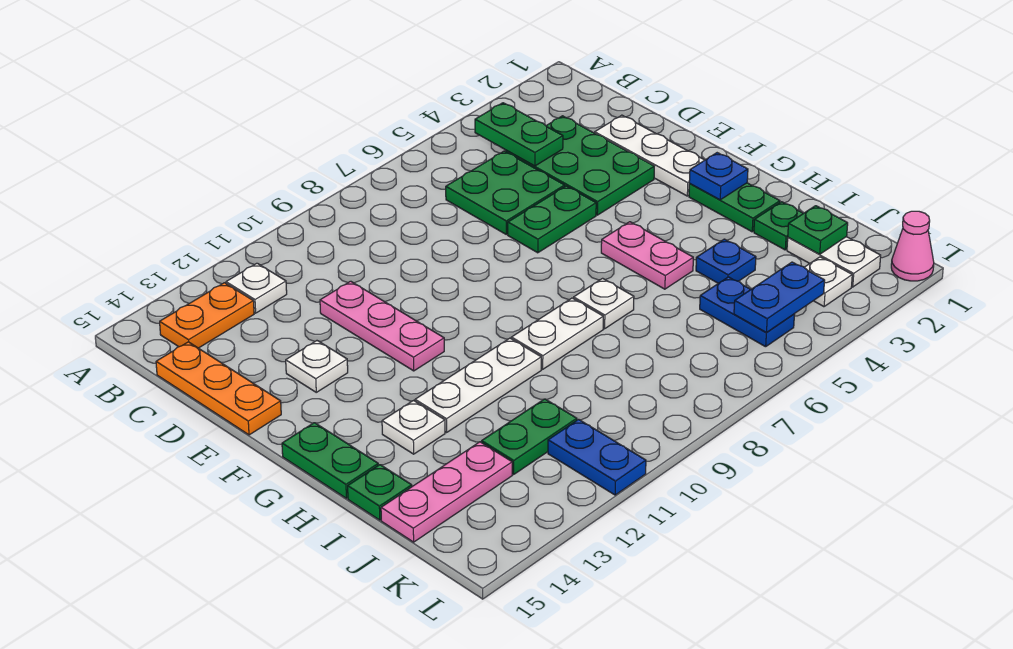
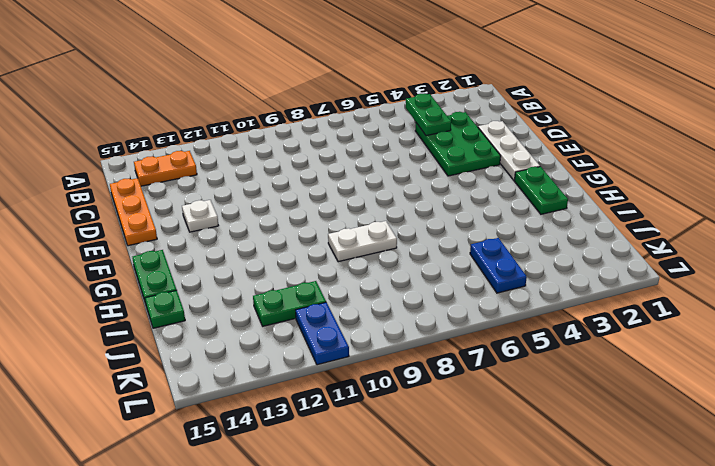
none -> white plate B12 level 1
none -> green plate C5:D6 level 1
none -> pink plate D11:F11 level 1
none -> green plate E5:E6 level 1

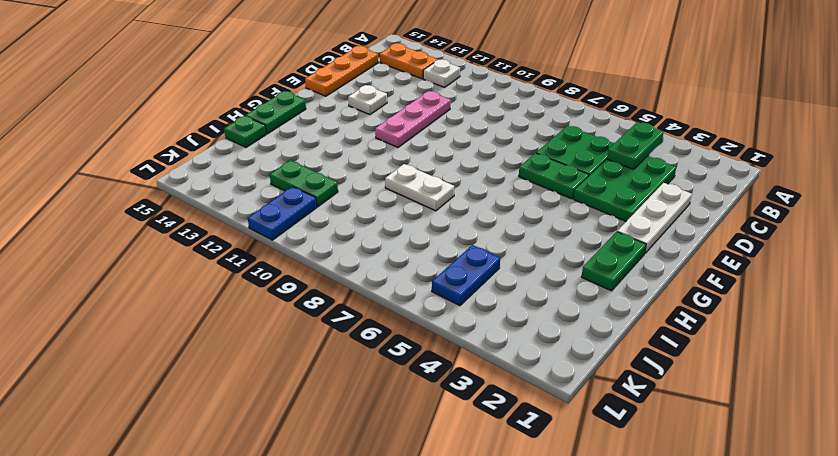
none -> pink plate G5:H5 level 1
none -> white plate H7 level 1
none -> white plate H10:H12 level 1
none -> white plate H13 level 1

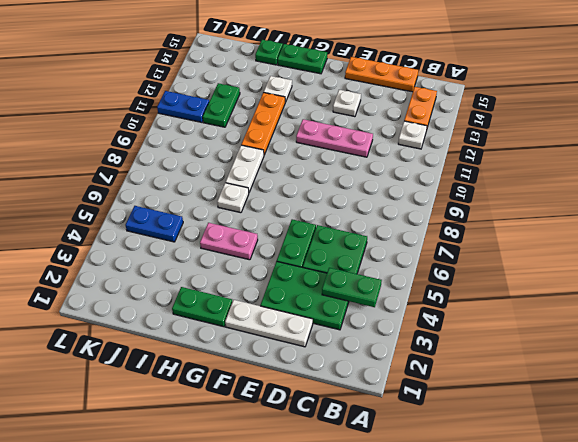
orange plate H10:H12 level 1 -> white plate H10:H12 level 1
none -> green plate I2 level 1
none -> blue plate I4 level 1
none -> white plate J2:K2 level 1
none -> pink plate J13:J15 level 1

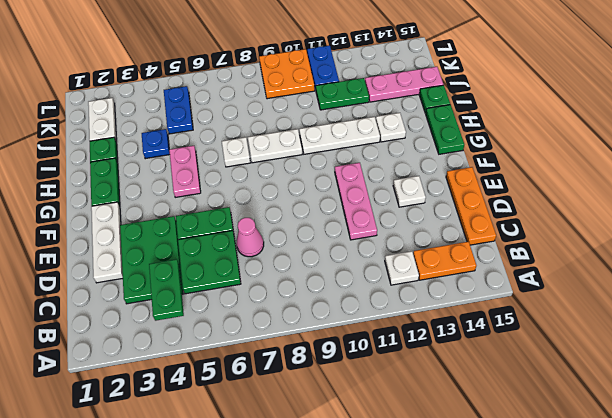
pink cone D7 level 1 -> pink cone L1 level 1
orange plate K9:L10 level 1 -> none
none -> white plate K3 level 1
none -> blue plate G2 level 2
none -> green plate J2 level 2
none -> blue plate K4:K5 level 2

